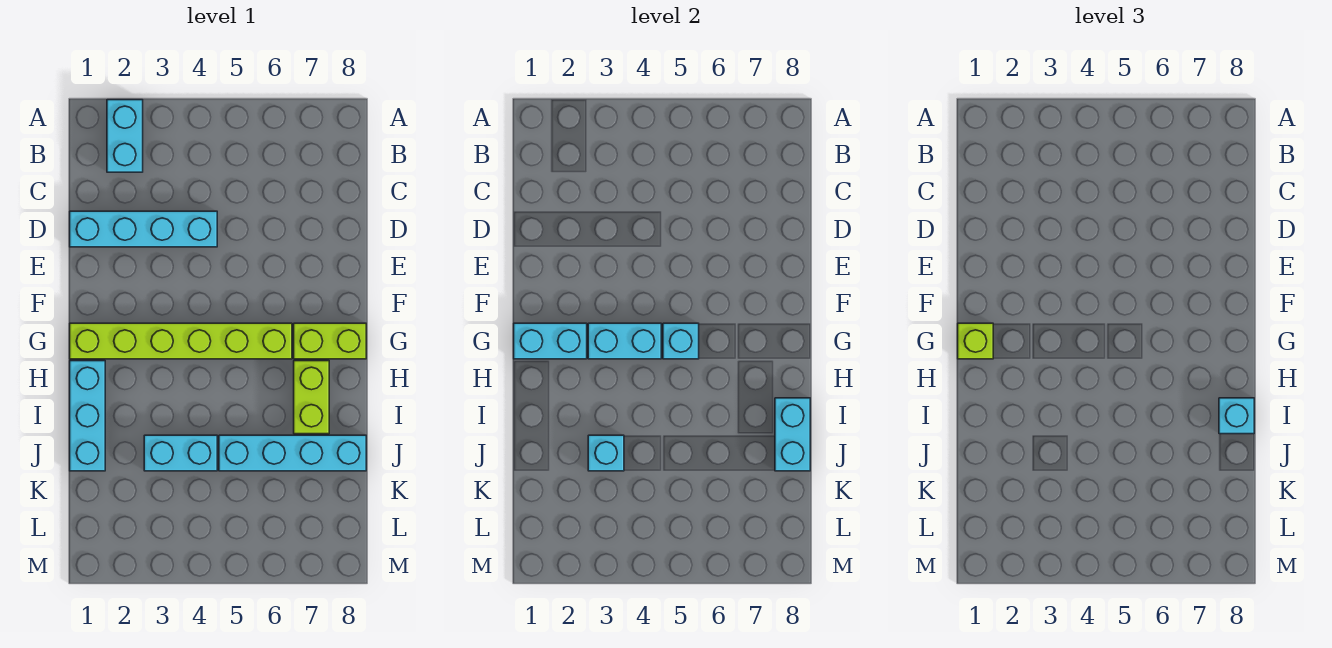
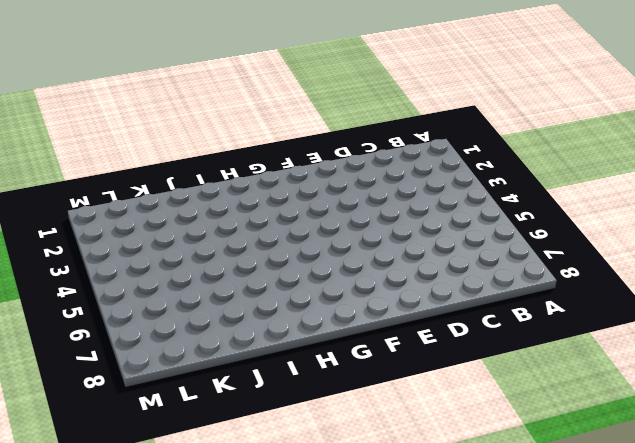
none -> cyan brick A2:B2 level 1
none -> cyan brick D1:D4 level 1
none -> lime brick G1:G6 level 1

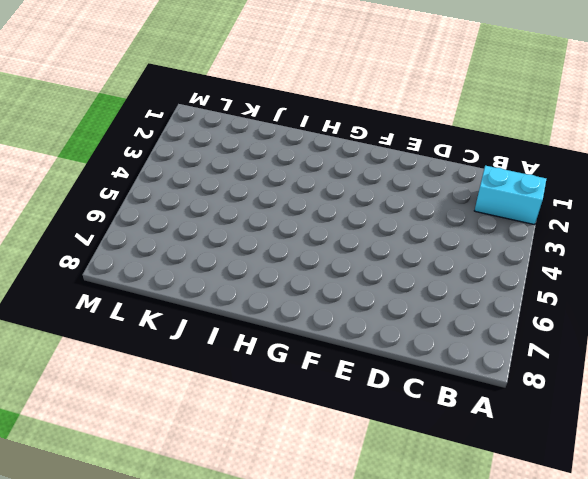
none -> cyan brick D1:D4 level 1
none -> lime brick G1:G6 level 1
none -> lime brick G7:G8 level 1

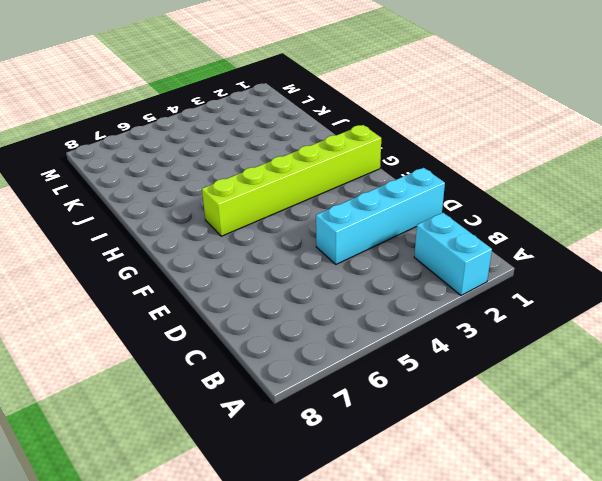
none -> lime brick G7:G8 level 1
none -> cyan brick H1:J1 level 1
none -> lime brick H7:I7 level 1

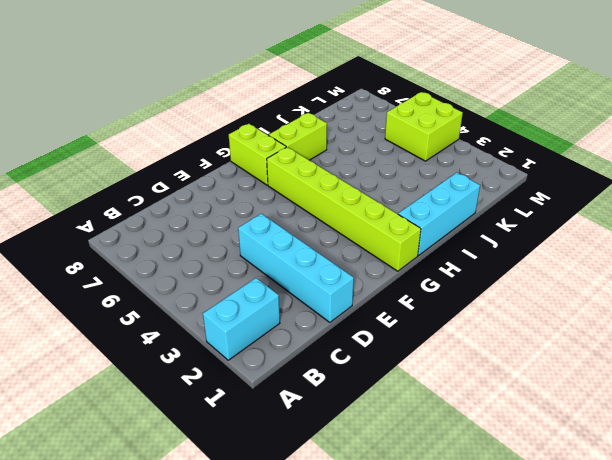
lime brick L4:M5 level 1 -> none
none -> cyan brick J3:J4 level 1
none -> cyan brick J5:J8 level 1
none -> cyan brick G1:G2 level 2

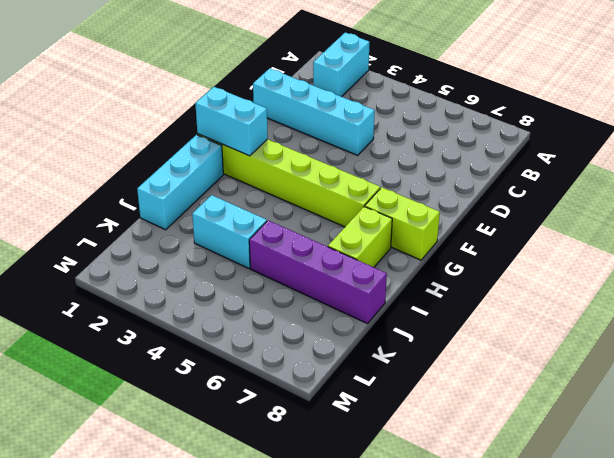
purple brick J5:J8 level 1 -> cyan brick J5:J8 level 1
none -> cyan brick G3:G4 level 2
none -> cyan brick G5 level 2
none -> cyan brick I8:J8 level 2

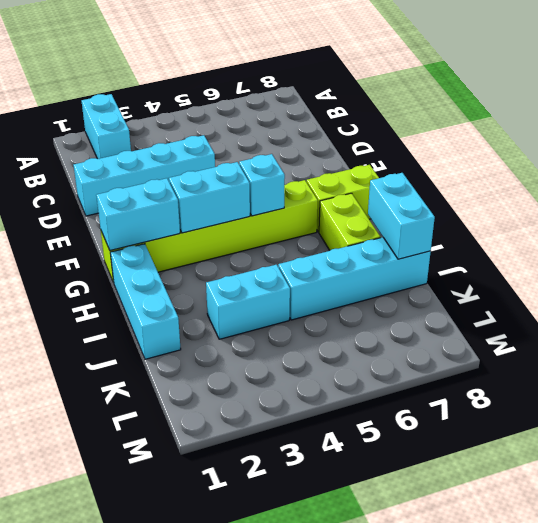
none -> cyan brick J3 level 2
none -> lime brick G1 level 3
none -> cyan brick I8 level 3

